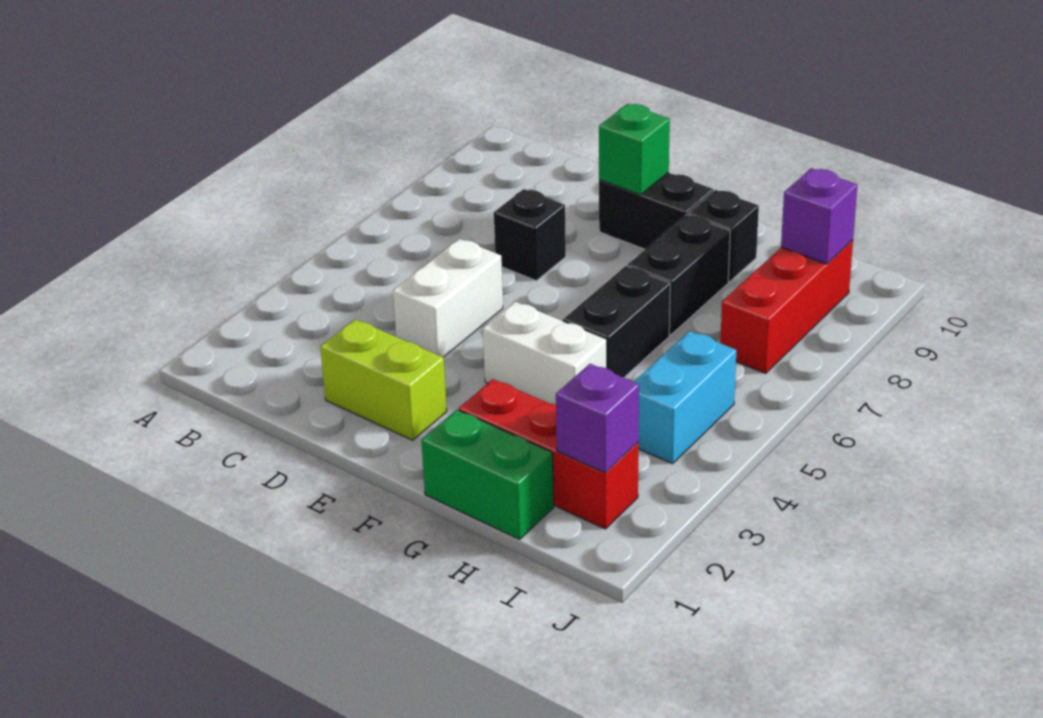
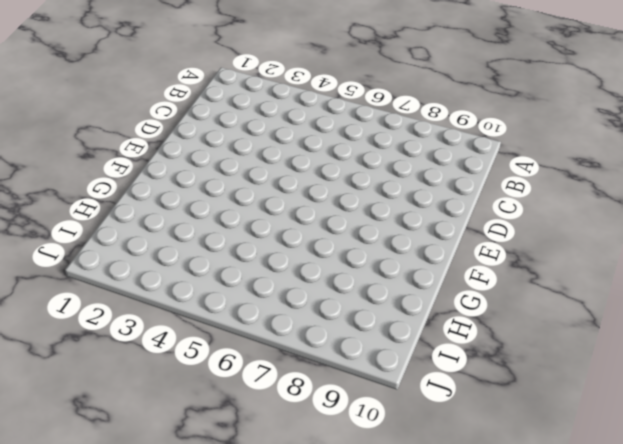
none -> lime brick D2:E2 level 1
none -> white brick D4:D5 level 1
none -> black brick D7 level 1

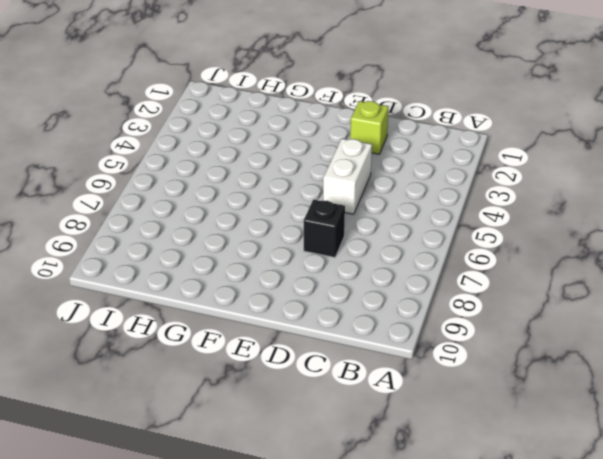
lime brick D2 level 1 -> lime brick D2:E2 level 1
none -> black brick E9:F9 level 1
none -> white brick F4:G4 level 1
none -> green brick G1:H1 level 1

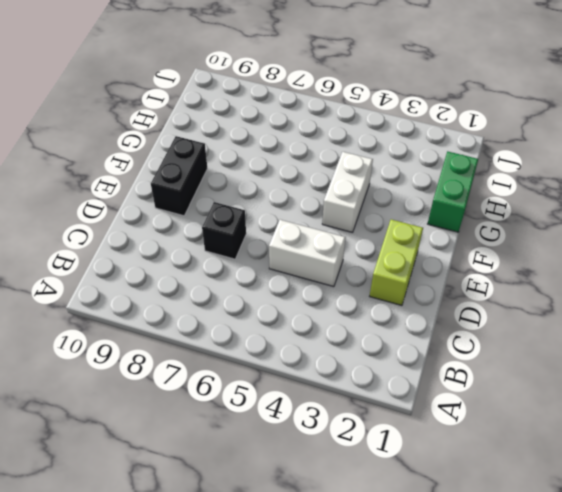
none -> red brick G2:I2 level 1
none -> black brick G5:G6 level 1
none -> black brick G7:G8 level 1

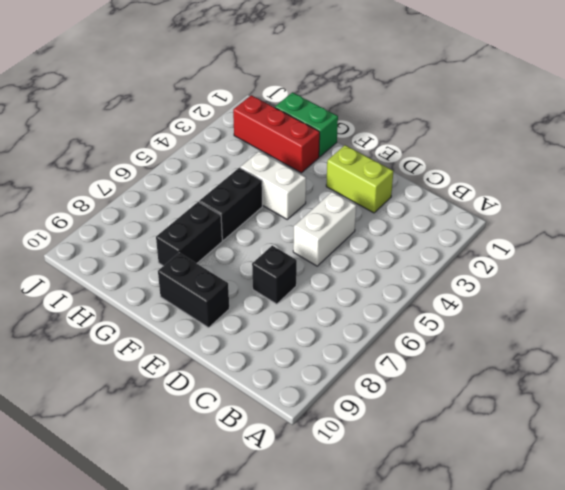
none -> black brick G9 level 1
none -> cyan brick I4:I5 level 1
none -> red brick I7:I9 level 1

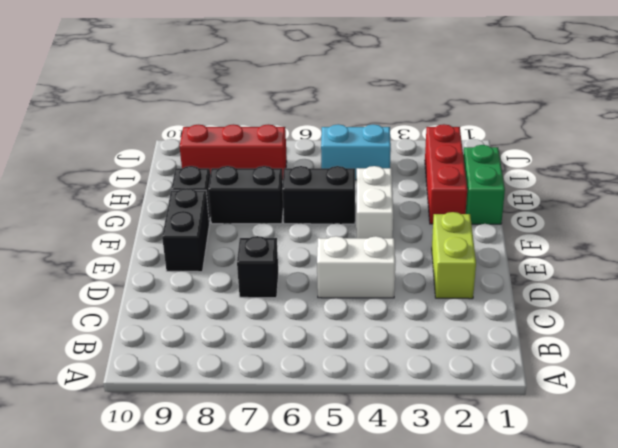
none -> green brick E9 level 2
none -> purple brick I2 level 2
none -> purple brick I9 level 2

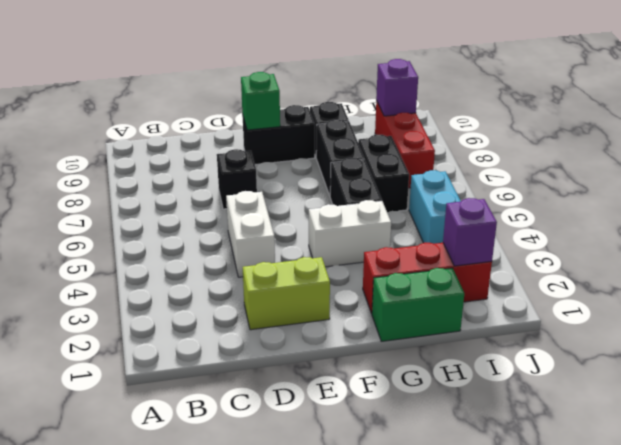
black brick H6:H7 level 1 -> none

